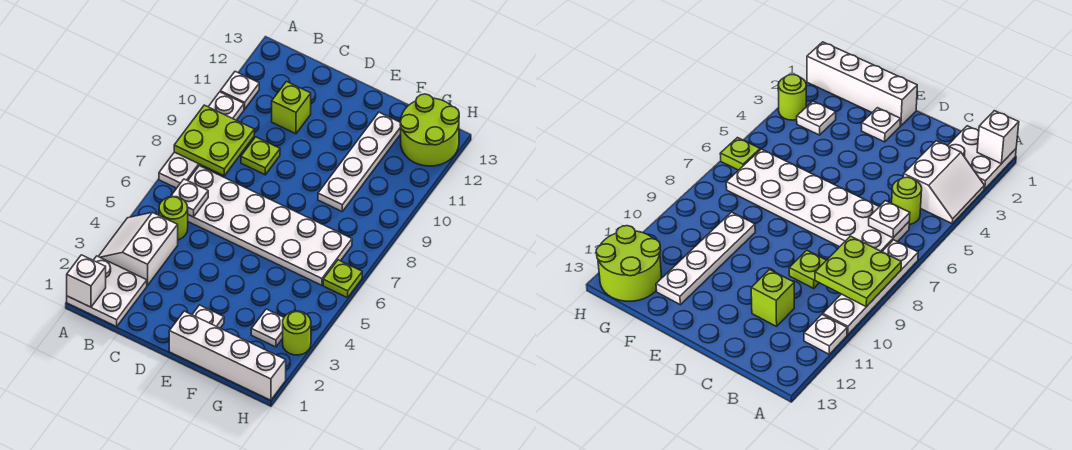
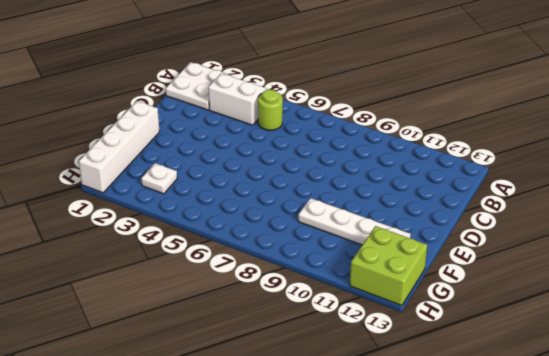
lime brick G12:H13 level 1 -> lime round brick G12:H13 level 1
none -> white plate A7:A10 level 1
none -> white plate A11 level 1
none -> white plate B6:G7 level 1

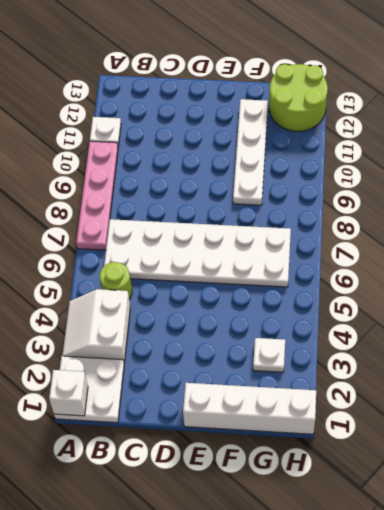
pink plate A7:A10 level 1 -> white plate A7:A10 level 1
none -> lime plate C9 level 1
none -> lime brick C11 level 1
none -> white plate E2 level 1

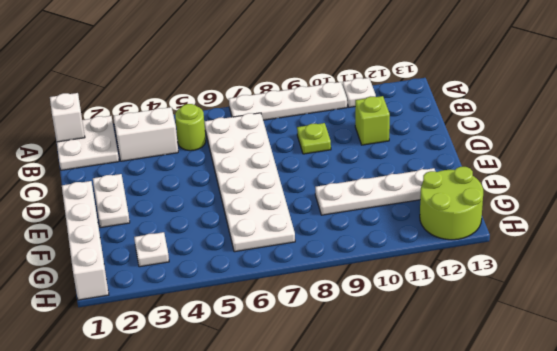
white plate D2:E2 level 1 -> white plate E2 level 1
none -> lime round brick H3 level 1
none -> lime plate H6 level 1
none -> lime plate A8:B9 level 2

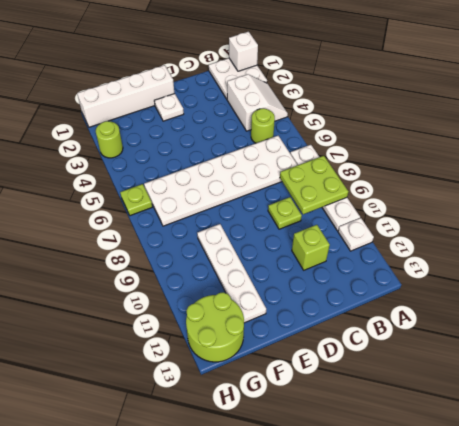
none -> white plate G3 level 1
none -> white plate B6 level 2

